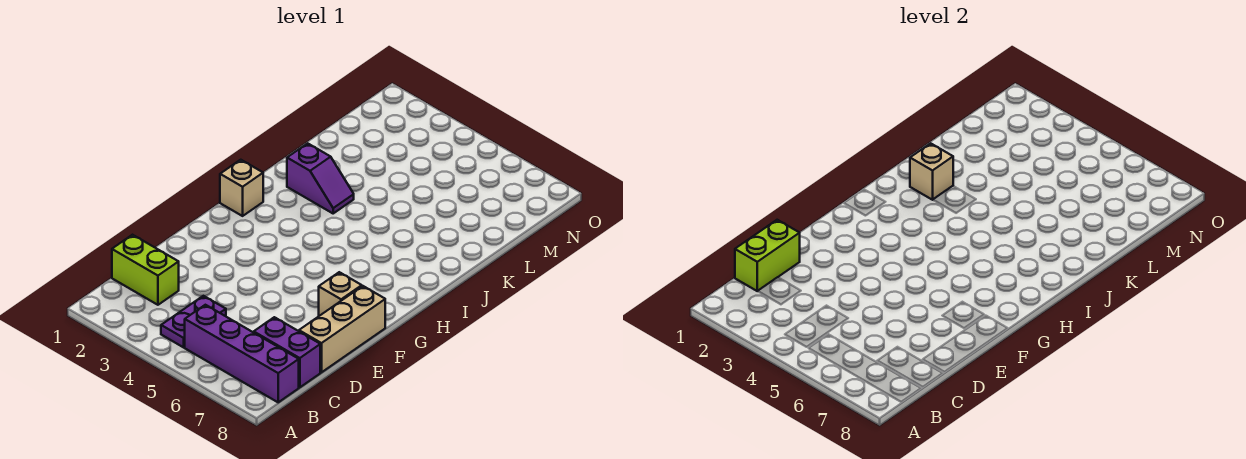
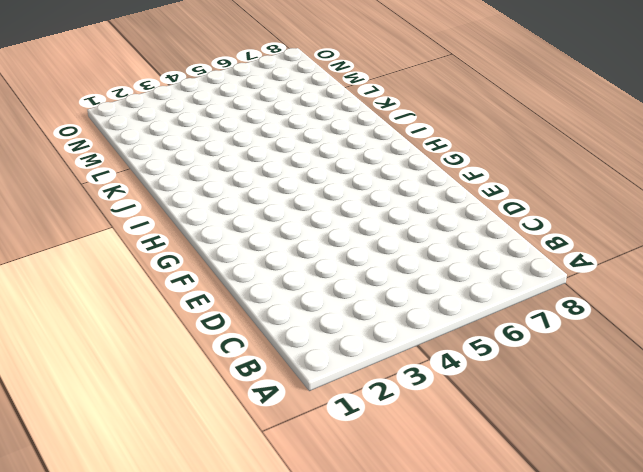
none -> purple plate B4:C4 level 1
none -> purple brick B5:B8 level 1

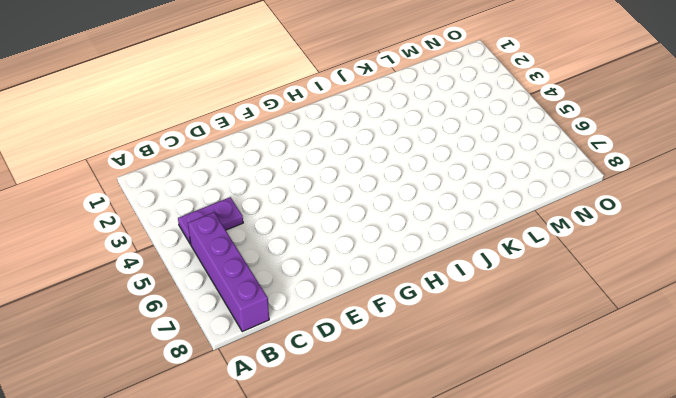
none -> lime brick C1:C2 level 1
none -> purple brick C7:C8 level 1

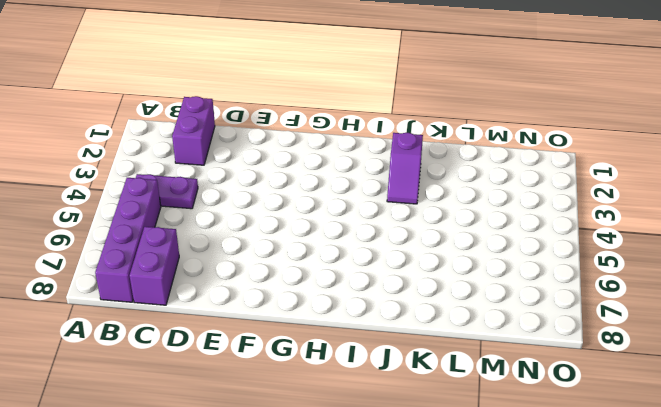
purple brick C1:C2 level 1 -> lime brick C1:C2 level 1
none -> tan brick D8:F8 level 1
none -> tan brick F7 level 1

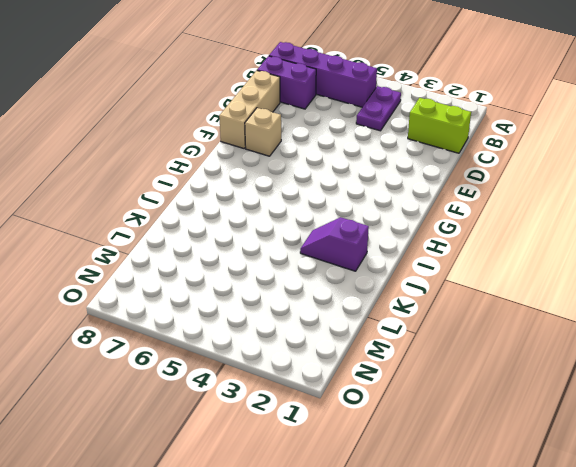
none -> tan brick H1 level 1
none -> lime brick C1:D1 level 2

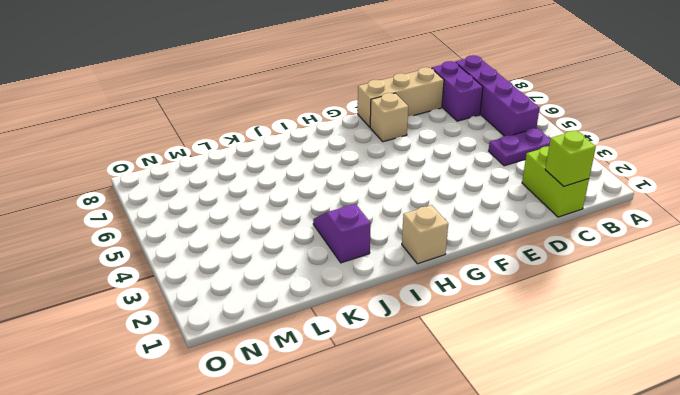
lime brick C1 level 2 -> lime brick C1:D1 level 2
none -> tan brick J2 level 2

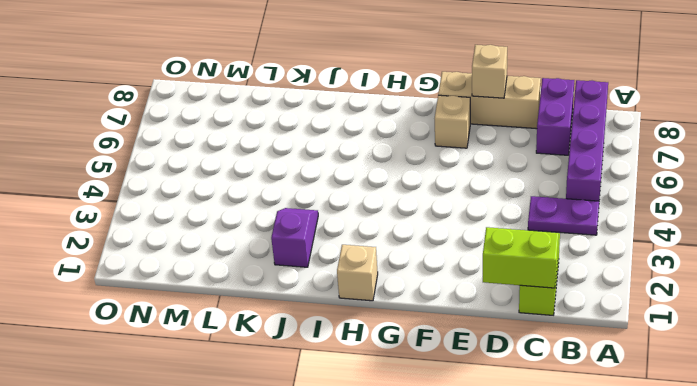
tan brick E8 level 2 -> tan brick J2 level 2

